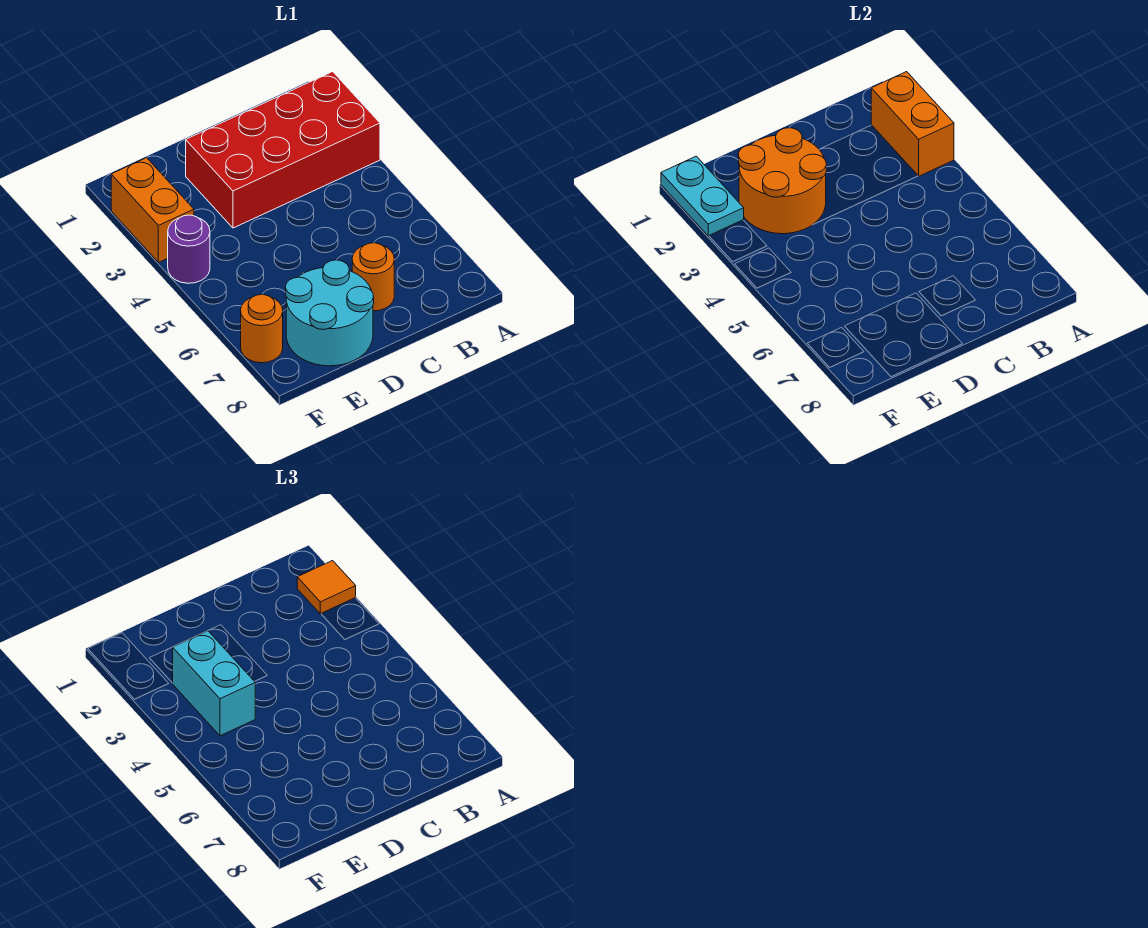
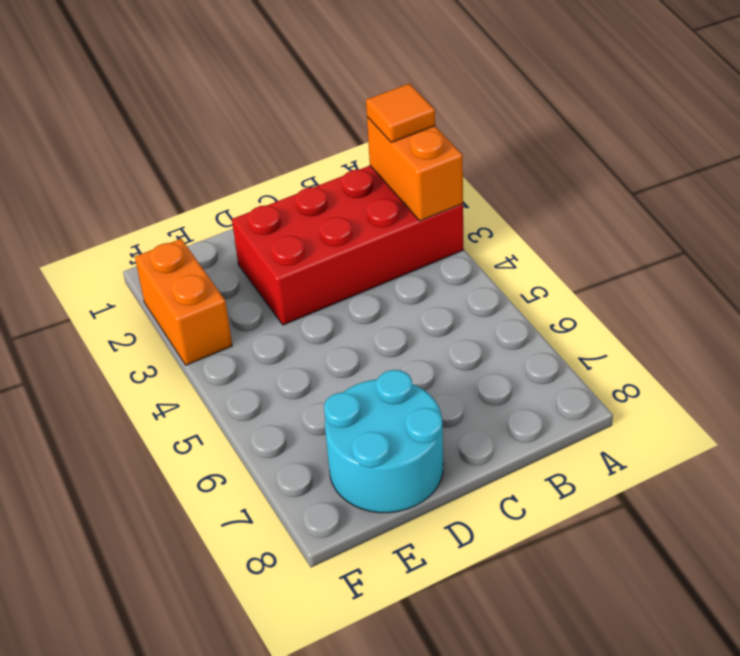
none -> orange round brick C7 level 1
none -> purple round brick F4 level 1

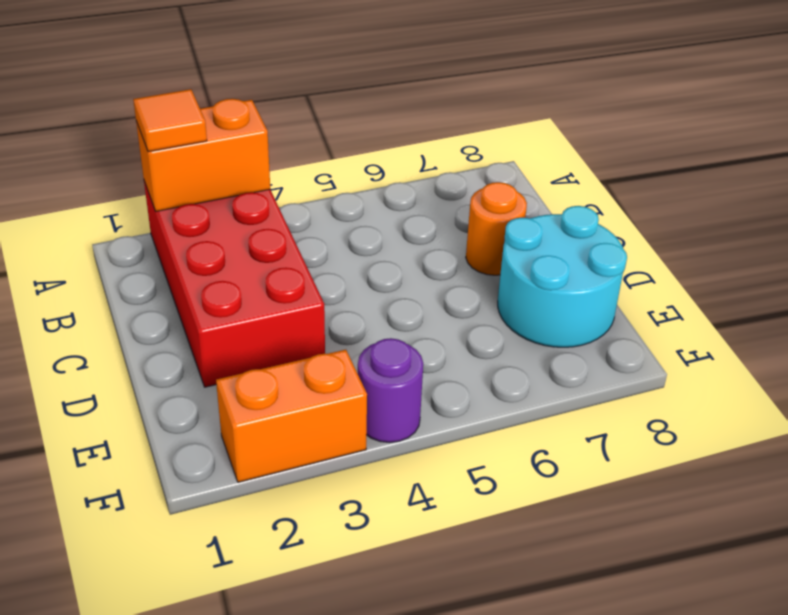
none -> orange round brick F7 level 1
none -> orange round brick D2:E3 level 2

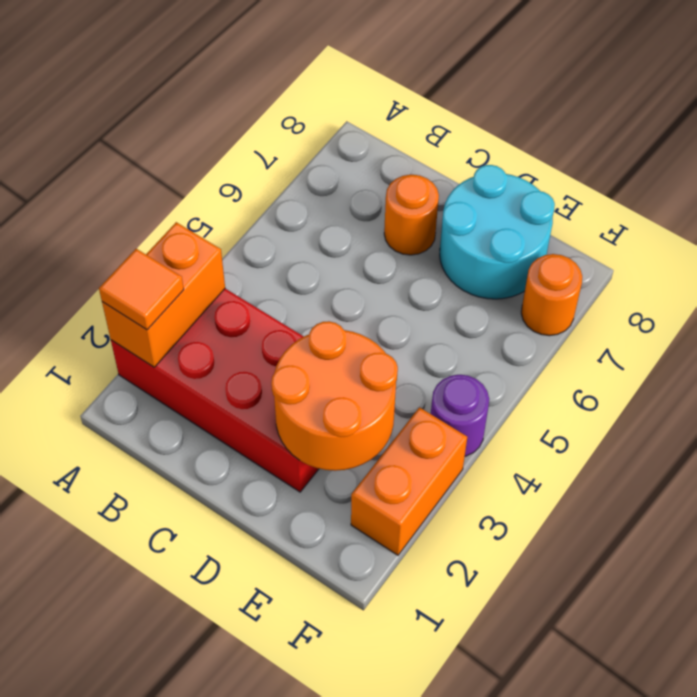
none -> cyan plate F1:F2 level 2
none -> cyan brick E3:E4 level 3

